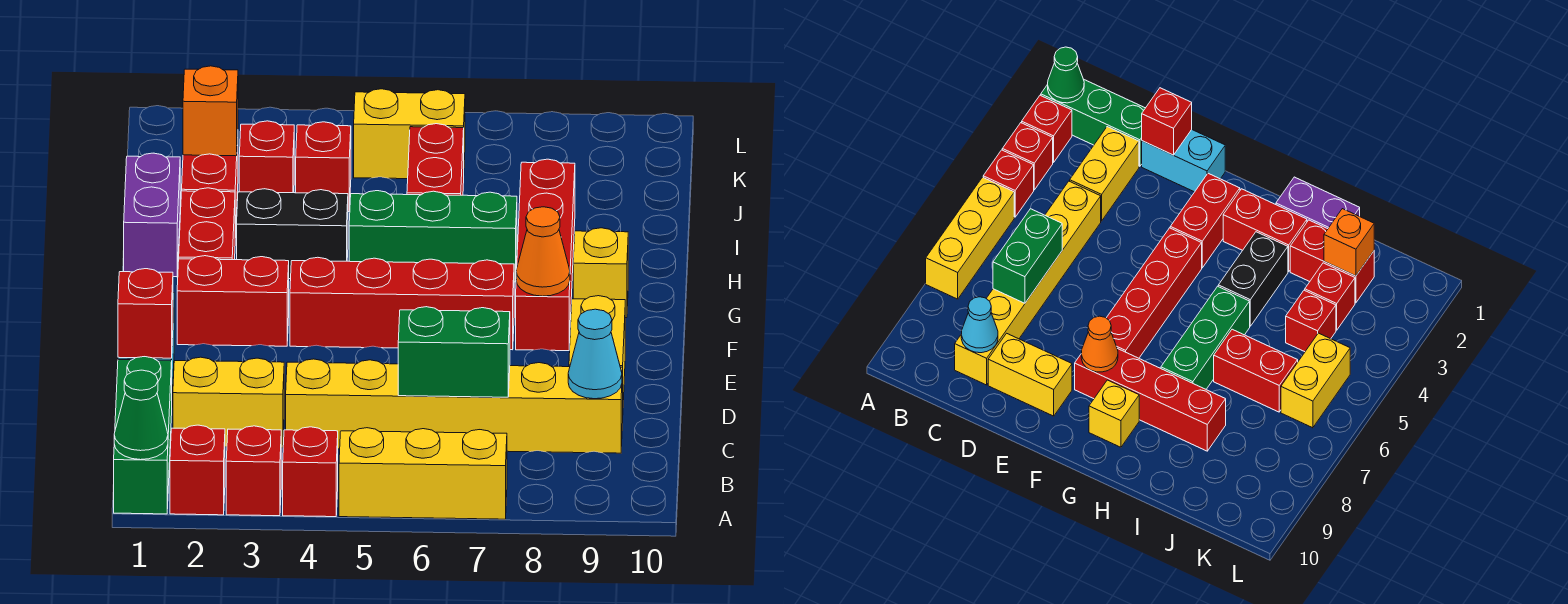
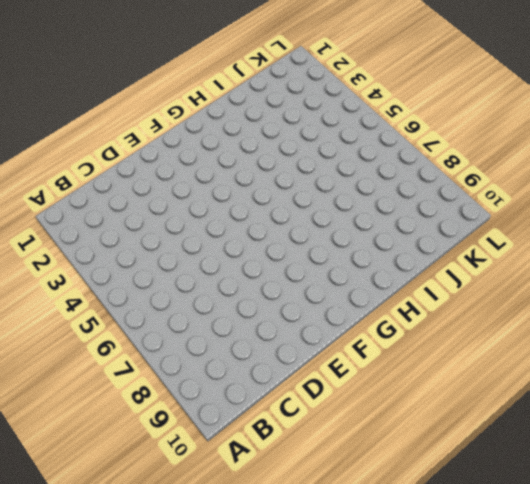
none -> green brick A1:C1 level 1
none -> red brick A2 level 1
none -> red brick A3 level 1

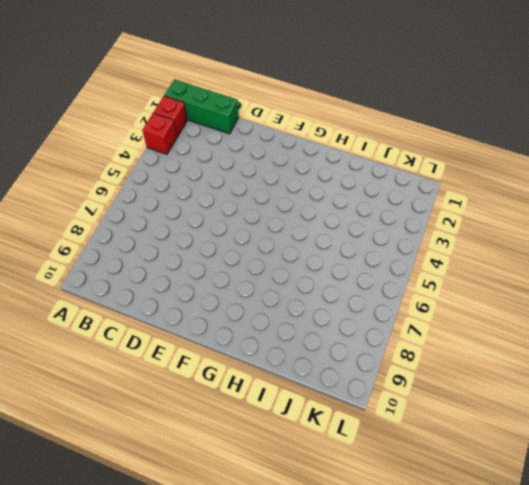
none -> red brick A4 level 1
none -> yellow brick A5:A7 level 1
none -> yellow brick C2:C3 level 1

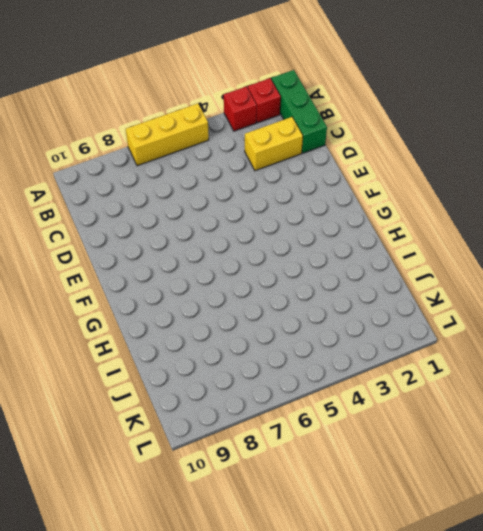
none -> red brick A4 level 1
none -> yellow brick C4:C9 level 1
none -> cyan brick D1:E1 level 1

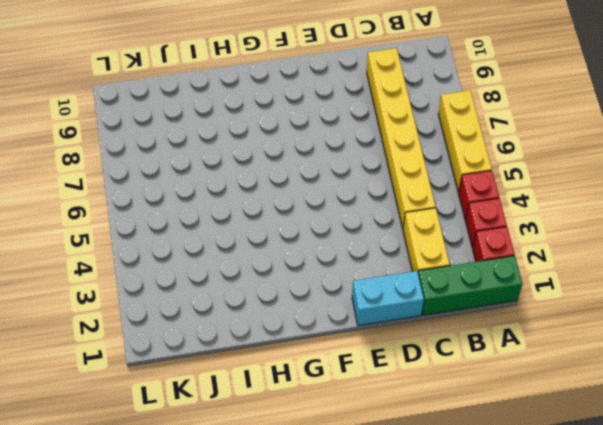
none -> yellow brick D9:E9 level 1
none -> red brick F2:F3 level 1
none -> red brick F4:F7 level 1

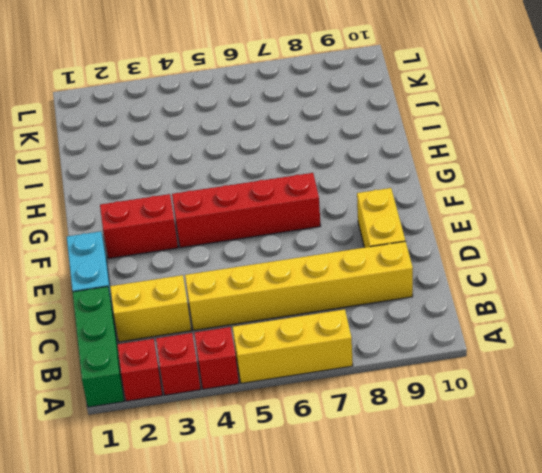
none -> red brick F8:I8 level 1
none -> red brick G2:H2 level 1
none -> yellow brick G9 level 1

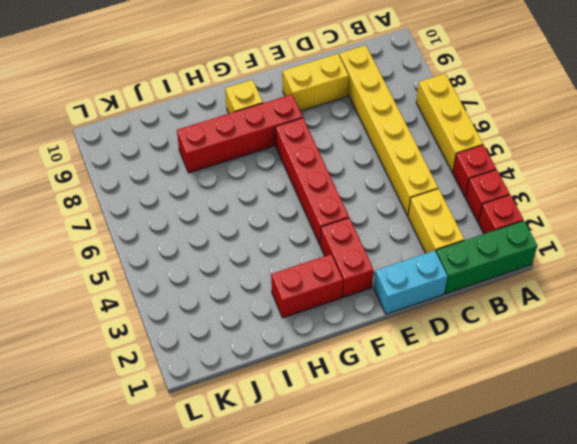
none -> purple brick H1:I1 level 1
none -> black brick H3:H4 level 1
none -> green brick H5:H7 level 1

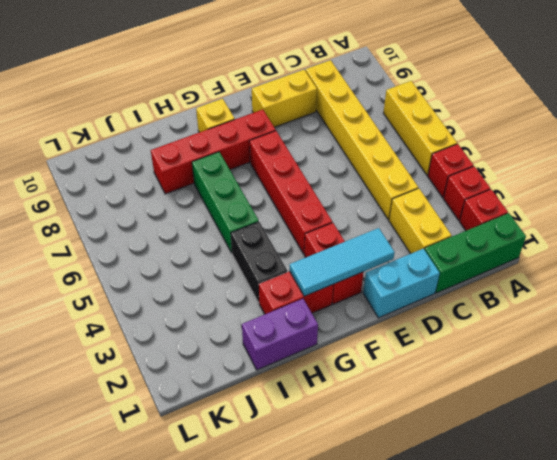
cyan tile E2:G2 level 2 -> none
none -> red brick I2:J2 level 1
none -> red brick I6:J6 level 1
none -> red brick J3 level 1

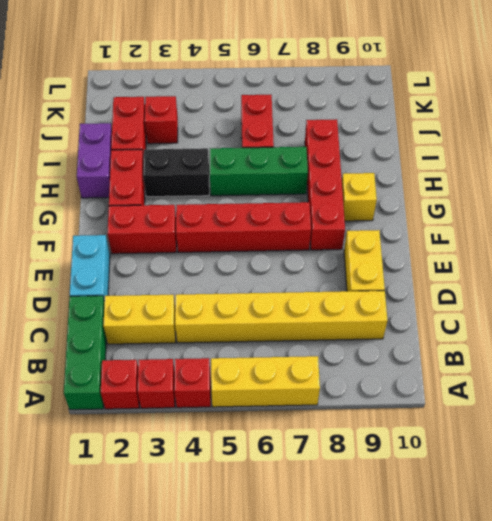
none -> red brick J4 level 1
none -> yellow brick K5:K6 level 1
none -> green cone A1 level 2

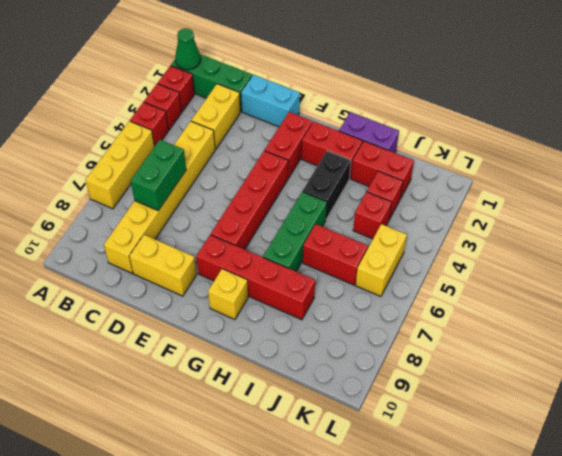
none -> cyan cone C9 level 2
none -> red brick D1 level 2
none -> orange cone F8 level 2

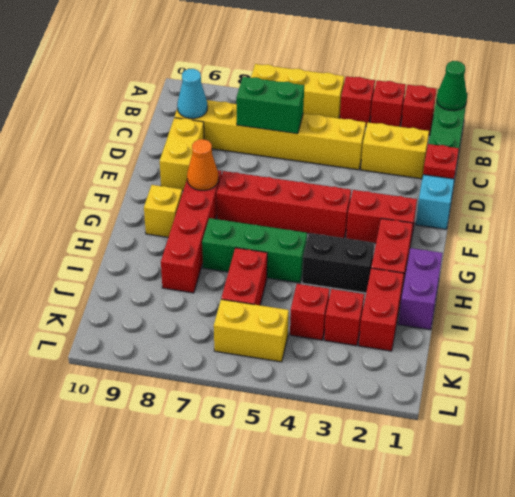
red plate D1 level 2 -> red brick D1 level 2
none -> orange brick J2 level 2

